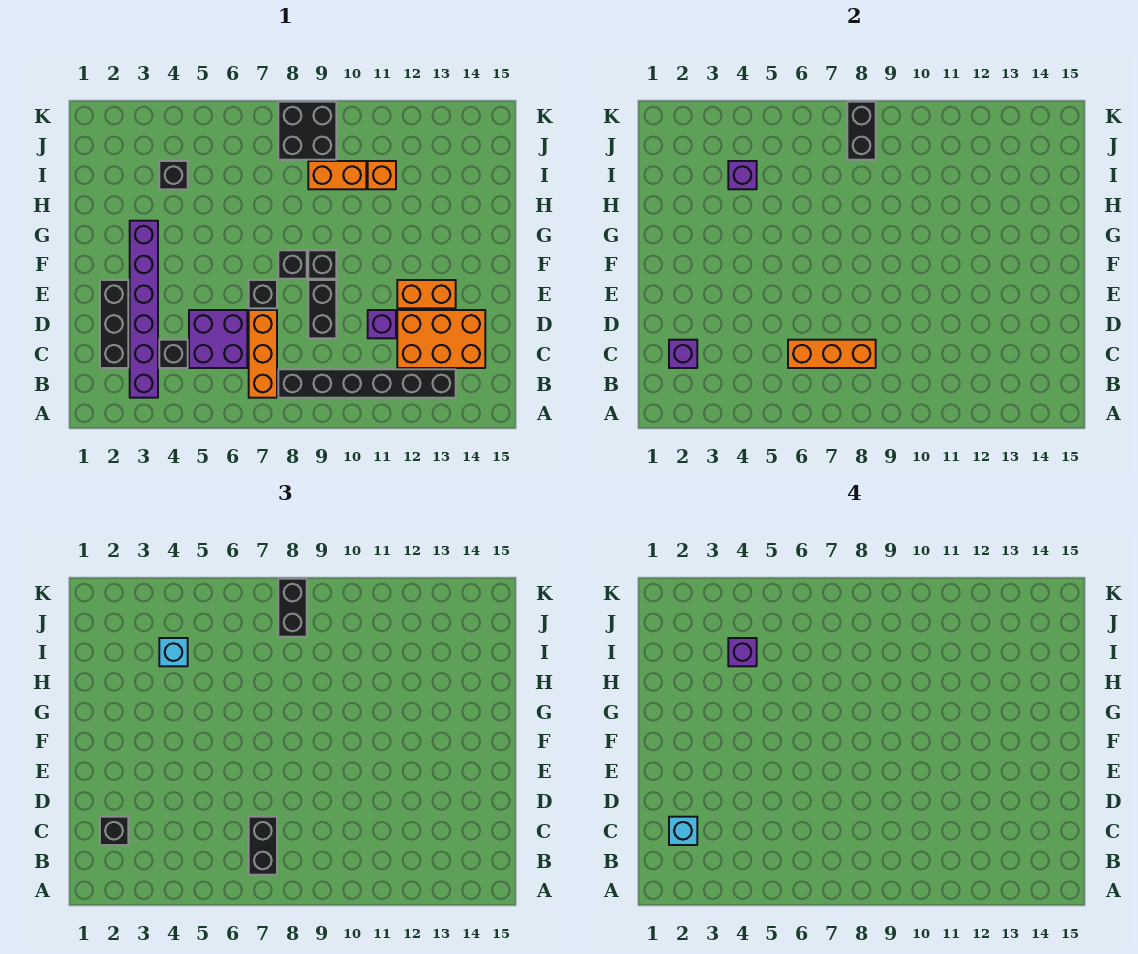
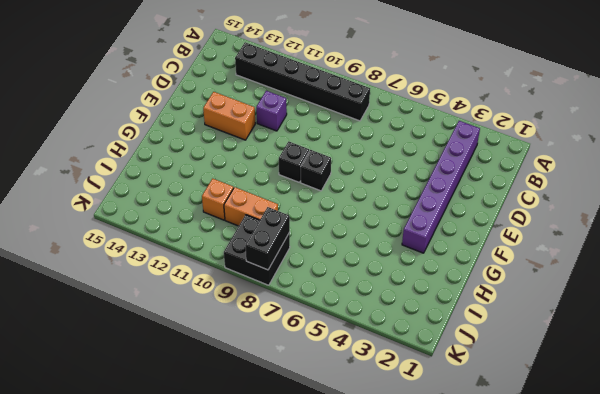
none -> orange brick B7:D7 level 1
none -> black brick C2:E2 level 1
none -> black brick C4 level 1

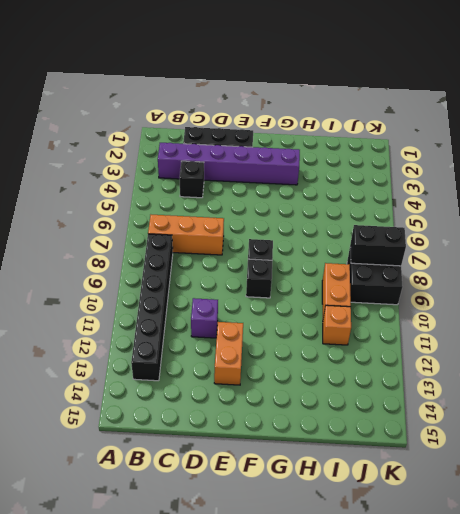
none -> purple brick C5:D6 level 1
none -> orange brick C12:D14 level 1
none -> black brick D9:E9 level 1

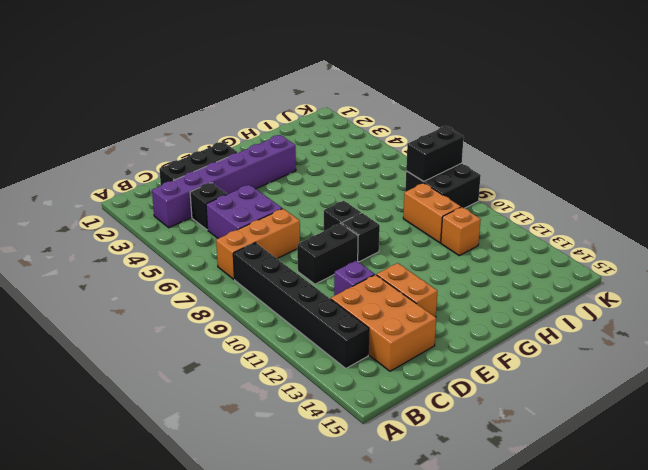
none -> black brick E7 level 1
none -> black brick I4 level 1
none -> purple brick C2 level 2

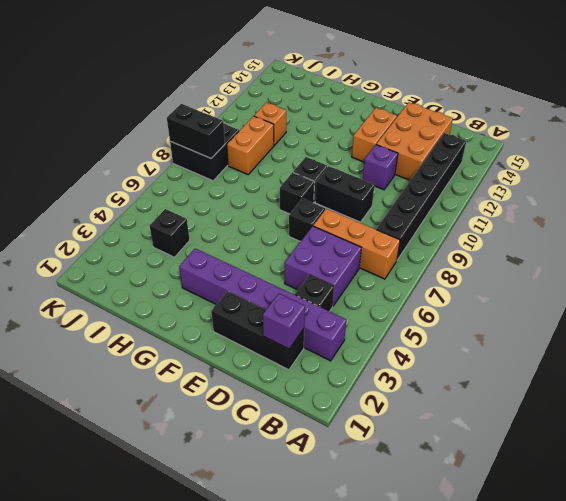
none -> orange brick C6:C8 level 2
none -> purple brick I4 level 2
none -> black brick B7:C7 level 3

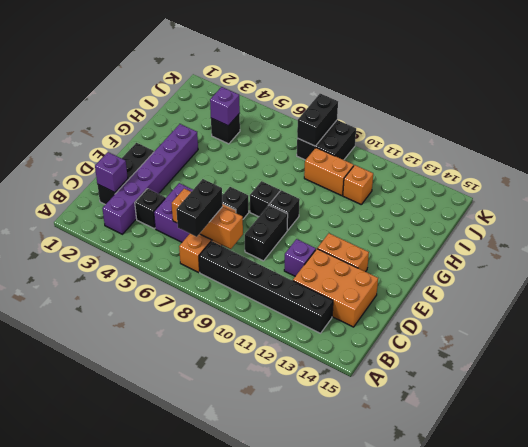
none -> black brick C2 level 3
none -> cyan brick I4 level 3
none -> black brick J8:K8 level 3

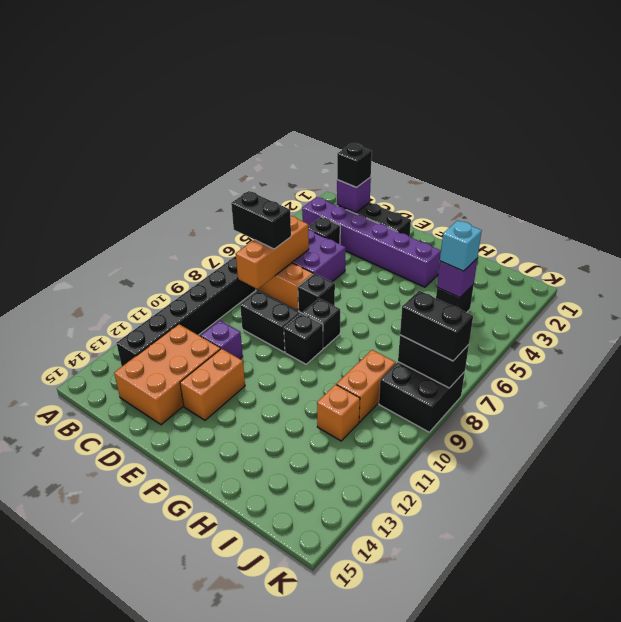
none -> cyan brick C2 level 4
none -> purple brick I4 level 4

